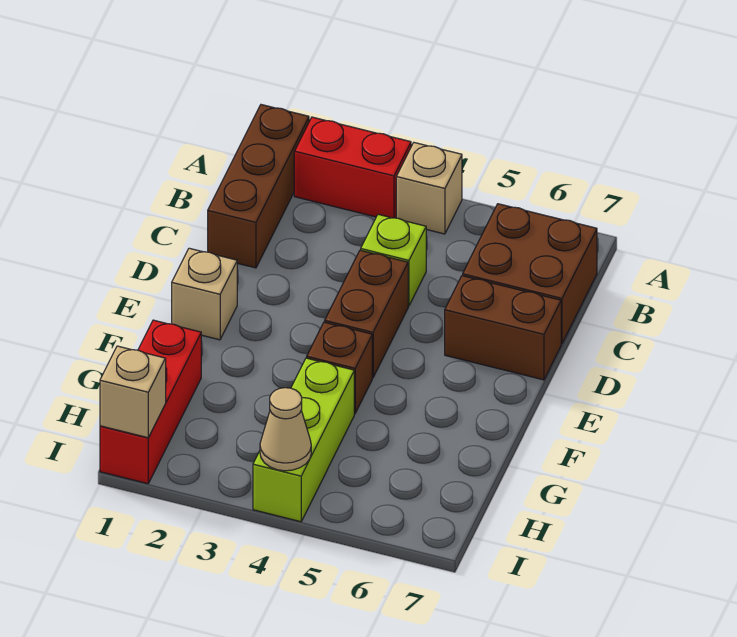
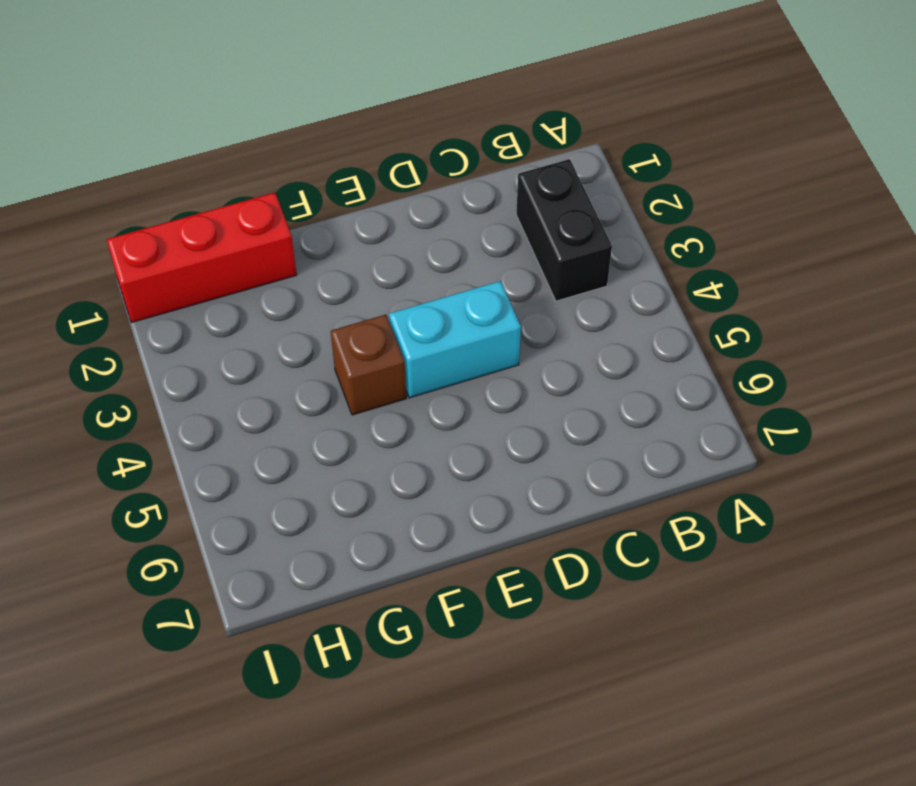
black brick B2:B3 level 1 -> none
cyan brick D4:E4 level 1 -> brown brick D4:E4 level 1
none -> brown brick A1:C1 level 1
none -> red brick A2:A3 level 1
none -> tan brick A4 level 1

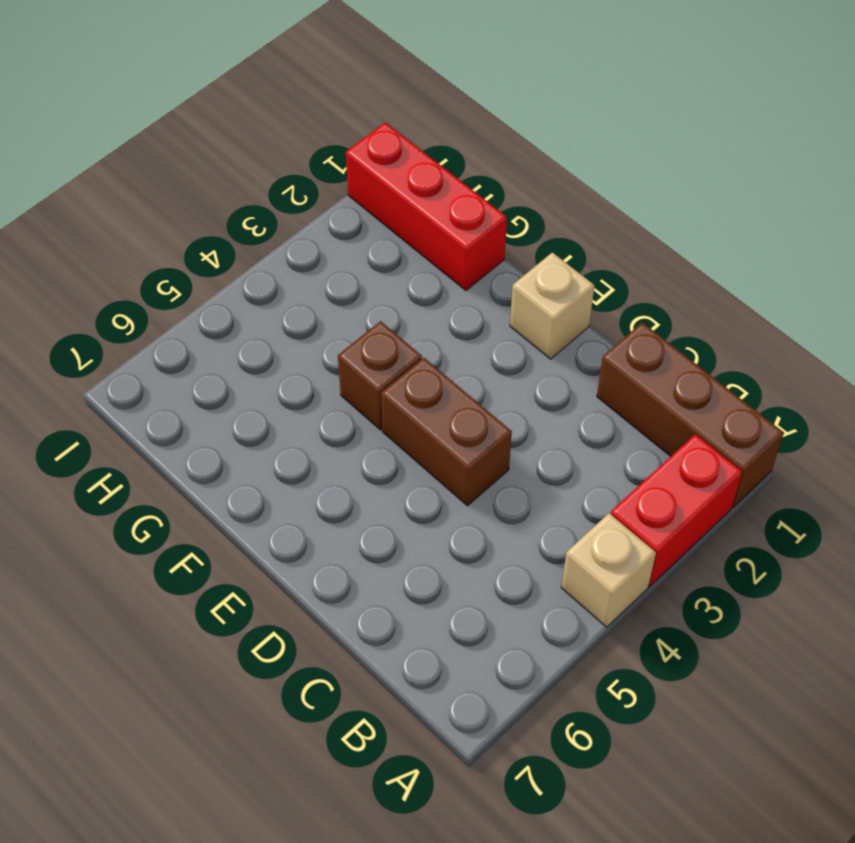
none -> brown brick B6:C7 level 1
none -> lime brick C4 level 1
none -> brown brick D6:D7 level 1

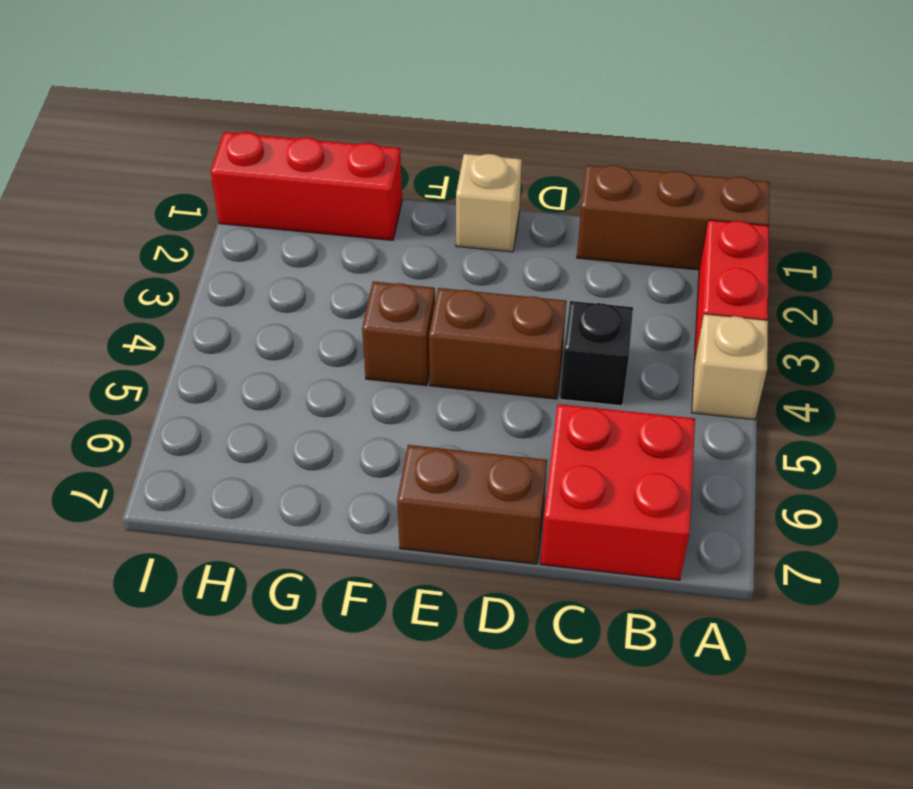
red brick B6:C7 level 1 -> brown brick B6:C7 level 1
black brick C4 level 1 -> lime brick C4 level 1
brown brick D7:E7 level 1 -> brown brick D6:D7 level 1
none -> lime brick G4:I4 level 1
none -> tan brick I1 level 2
none -> tan cone I4 level 2

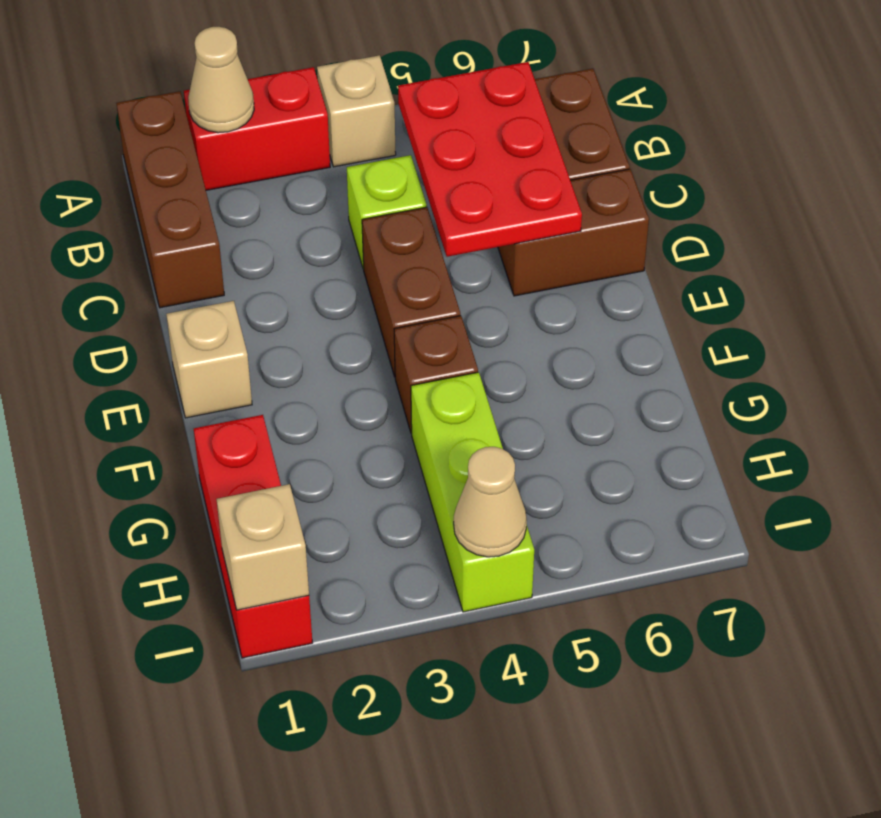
tan cone A2 level 2 -> none
red plate B5:D6 level 2 -> none

